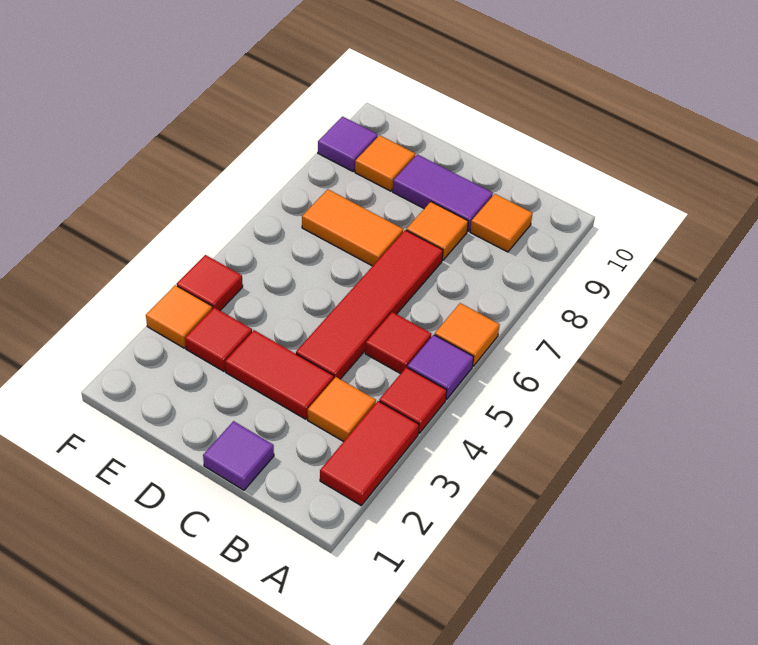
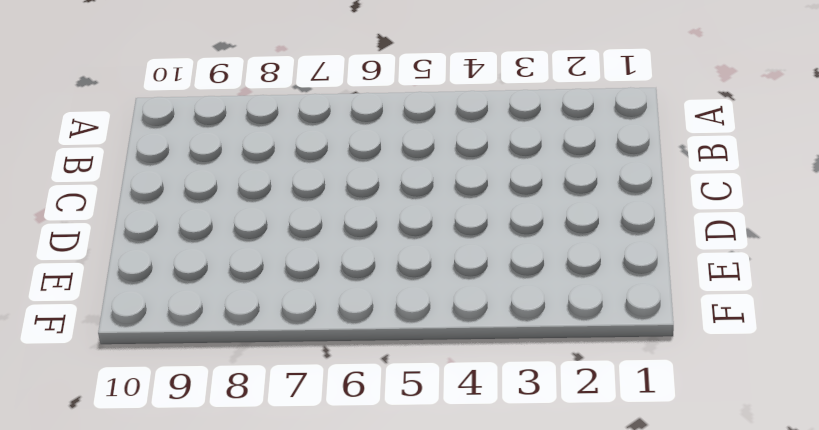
none -> red tile A2:A3 level 1
none -> red tile A4 level 1
none -> purple tile A5 level 1

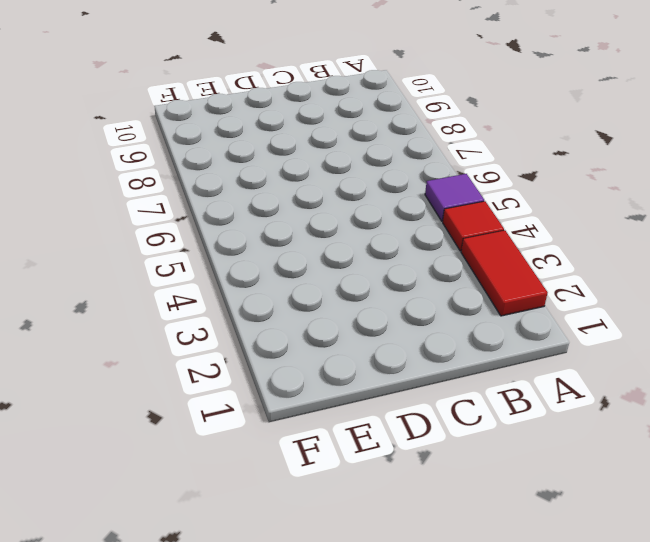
none -> orange tile A6 level 1
none -> orange tile B3 level 1
none -> red tile B5 level 1

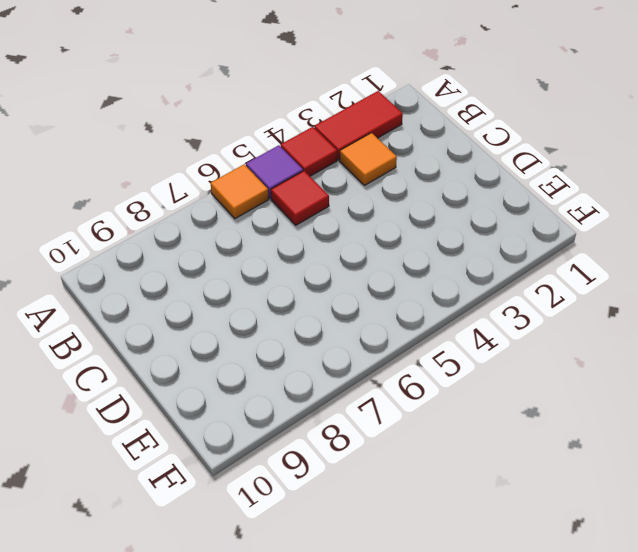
none -> orange tile B9 level 1
none -> purple tile C1 level 1
none -> red tile C3:D3 level 1

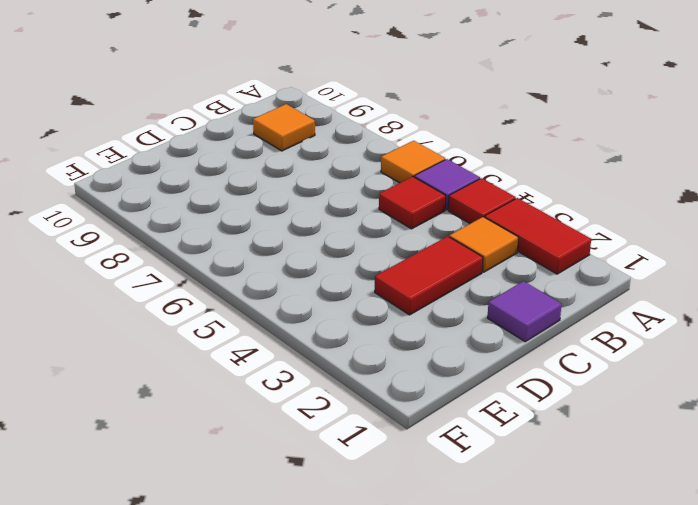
none -> red tile C4:C7 level 1
none -> orange tile C8 level 1
none -> purple tile C9:D9 level 1

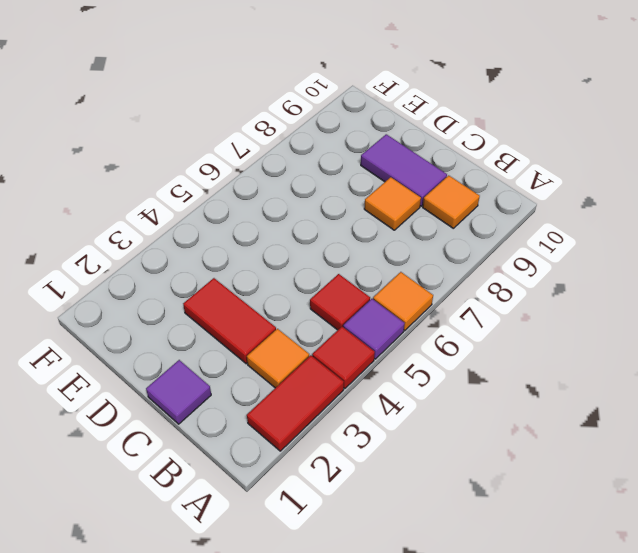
none -> red tile C4:C7 level 1
none -> orange tile D7:E7 level 1
none -> red tile E3 level 1

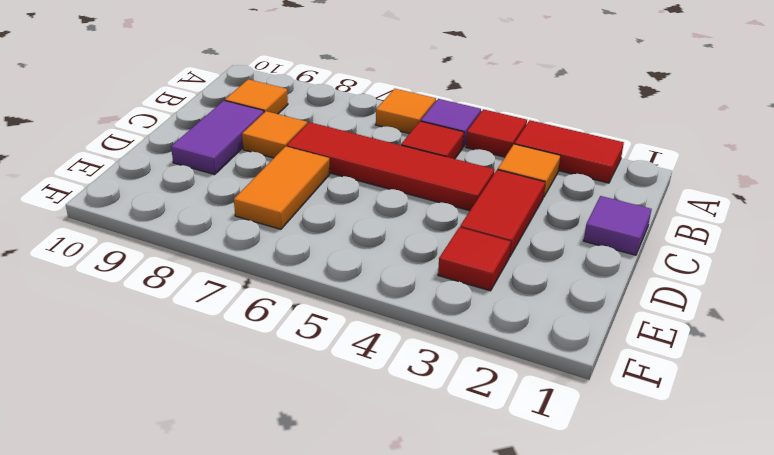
none -> orange tile E9 level 1
none -> orange tile F3 level 1
none -> red tile F4 level 1

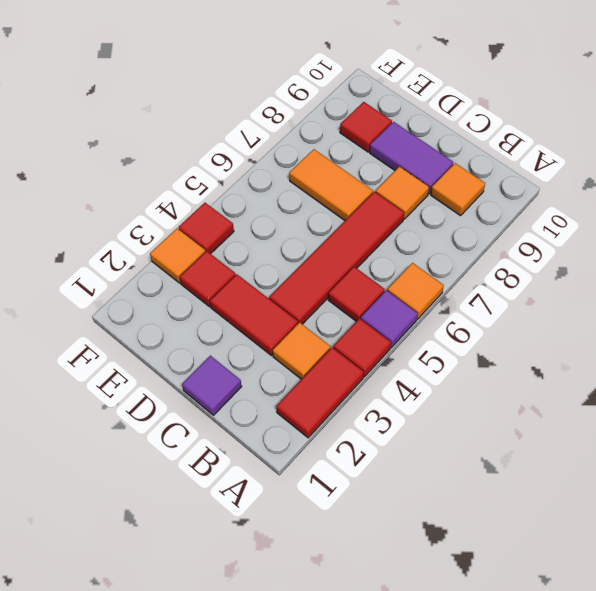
red tile E9 level 1 -> orange tile E9 level 1
none -> purple tile F9 level 1

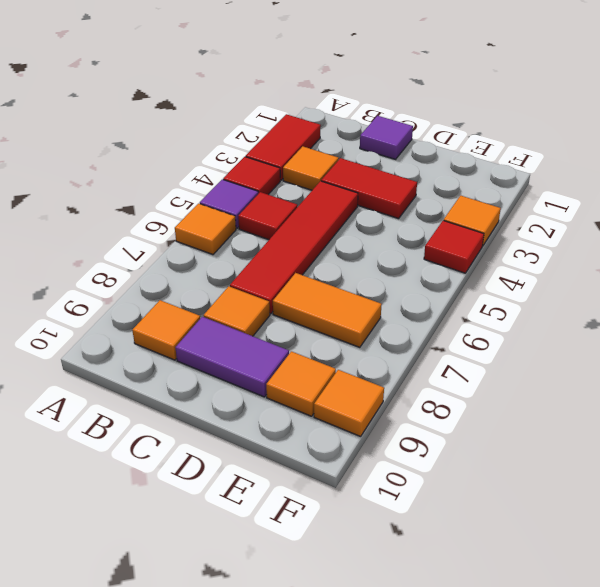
orange tile F9 level 1 -> purple tile F9 level 1
none -> red tile E3 level 1

